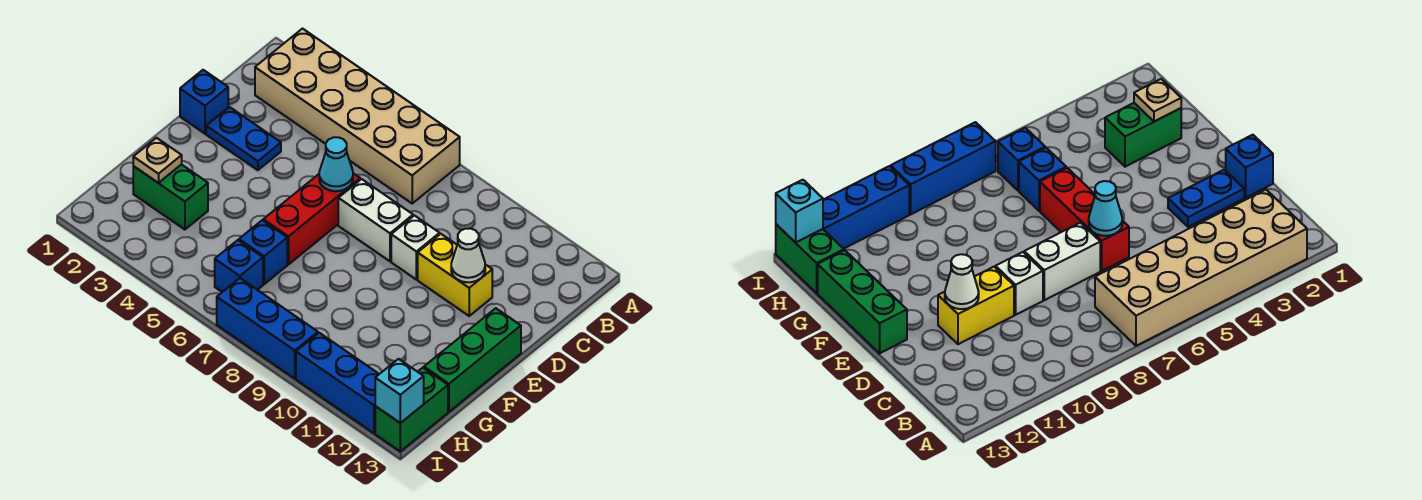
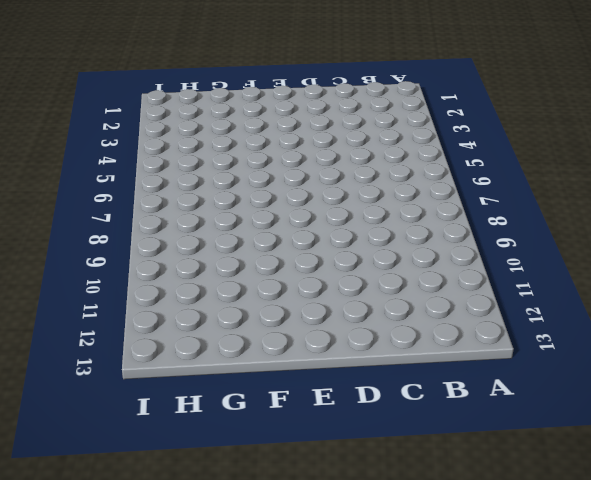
none -> tan brick A2:B7 level 1
none -> blue brick D1 level 1
none -> blue plate D2:D3 level 1

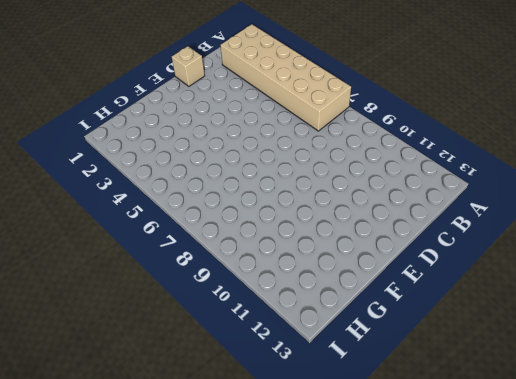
tan brick D1 level 1 -> blue brick D1 level 1
none -> blue plate D2:D3 level 1
none -> red brick D6:F6 level 1
none -> white brick D7:D8 level 1

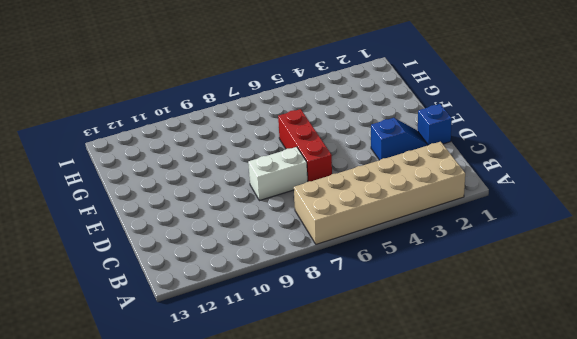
blue slope D2:D3 level 1 top 3 -> blue plate D2:D3 level 1
none -> white brick D9 level 1
none -> yellow brick D10:D11 level 1
none -> green brick E13:G13 level 1

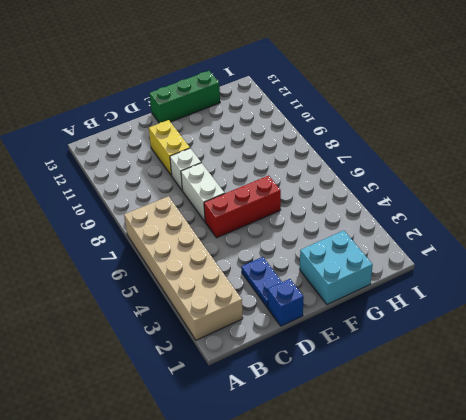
cyan brick F1:G2 level 1 -> green brick G2:G3 level 1
none -> blue brick G6 level 1
none -> blue brick H6 level 1
none -> green brick H13:I13 level 1

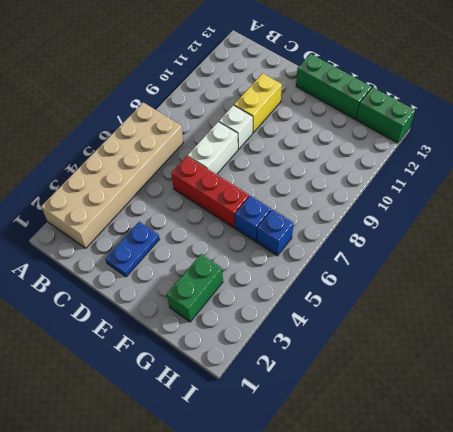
none -> blue brick D1 level 1
none -> blue brick I7:I9 level 1
none -> blue brick I10:I12 level 1

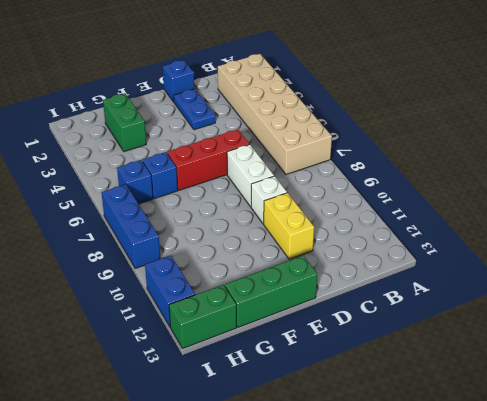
blue brick I11:I12 level 1 -> blue brick I10:I12 level 1
none -> cyan cone D6 level 2
none -> white cone D11 level 2
none -> tan plate G2 level 2

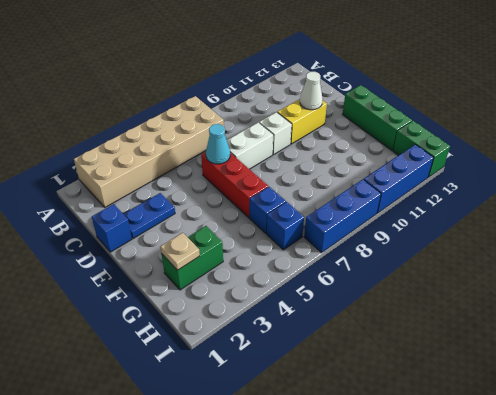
none -> cyan brick I13 level 2

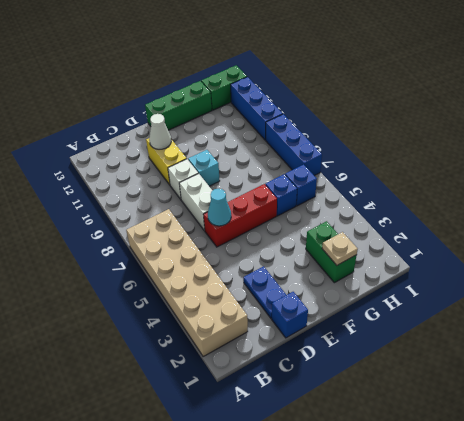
cyan brick E9 level 1 -> cyan brick I13 level 2

